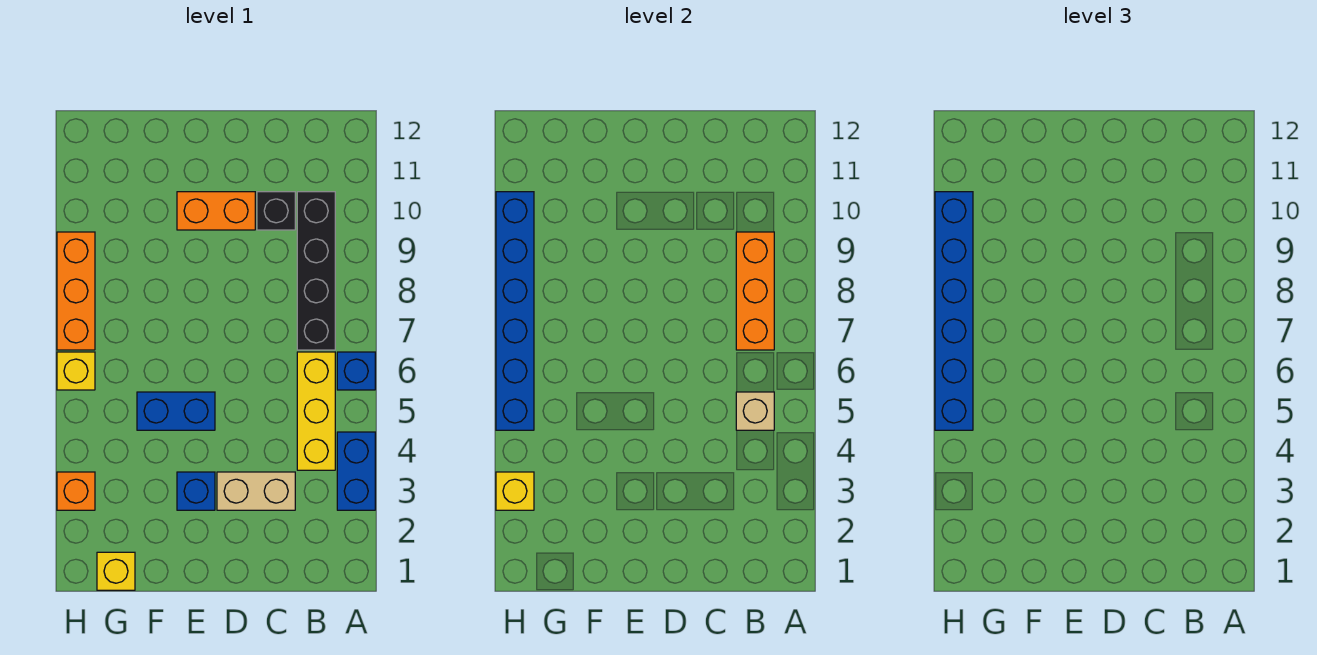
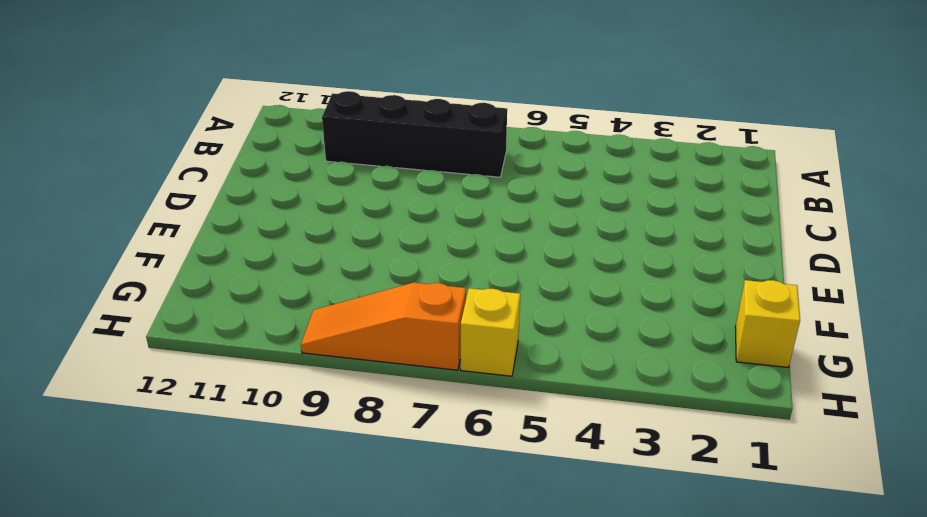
orange slope H7:H9 level 1 top 7 -> orange brick H7:H9 level 1
none -> blue brick A3:A4 level 1
none -> blue brick A6 level 1
none -> yellow brick B4:B6 level 1

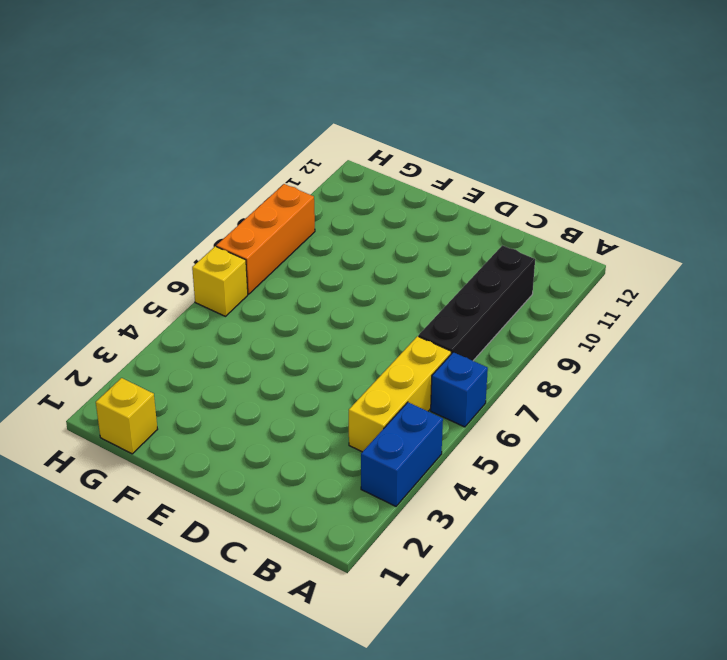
none -> tan brick C3:D3 level 1
none -> black brick C10 level 1
none -> orange brick D10:E10 level 1

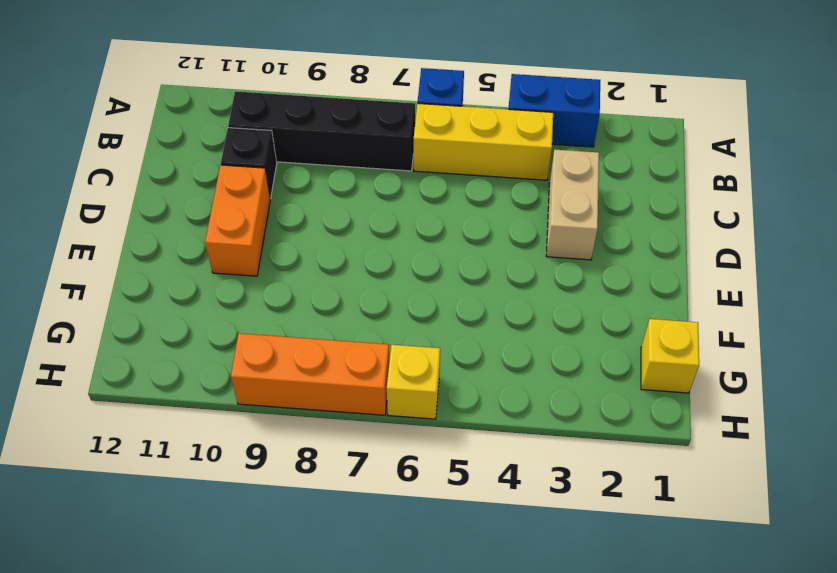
none -> blue brick E3 level 1
none -> blue brick E5:F5 level 1
none -> orange brick H3 level 1

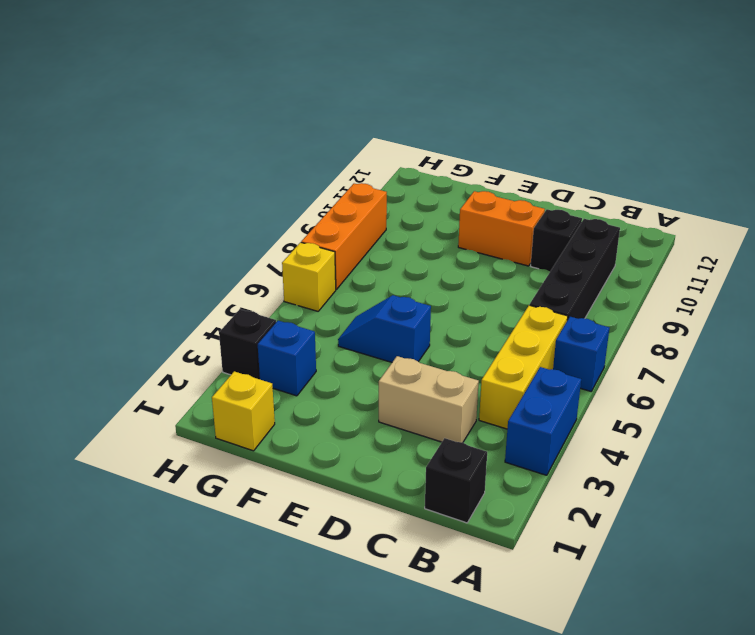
black brick B1 level 1 -> none
blue slope E5:F5 level 1 top E -> blue brick E5:F5 level 1
blue brick G3 level 1 -> blue brick E3 level 1
black brick H3 level 1 -> orange brick H3 level 1
none -> tan brick B5 level 2
none -> orange brick B7:B9 level 2
none -> yellow brick H3 level 2

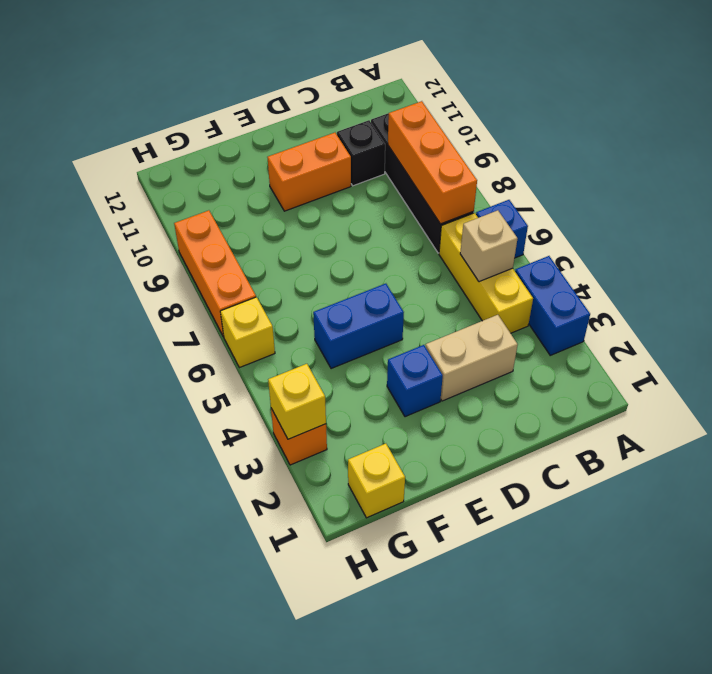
none -> blue brick H5:H10 level 2
none -> blue brick H5:H10 level 3

